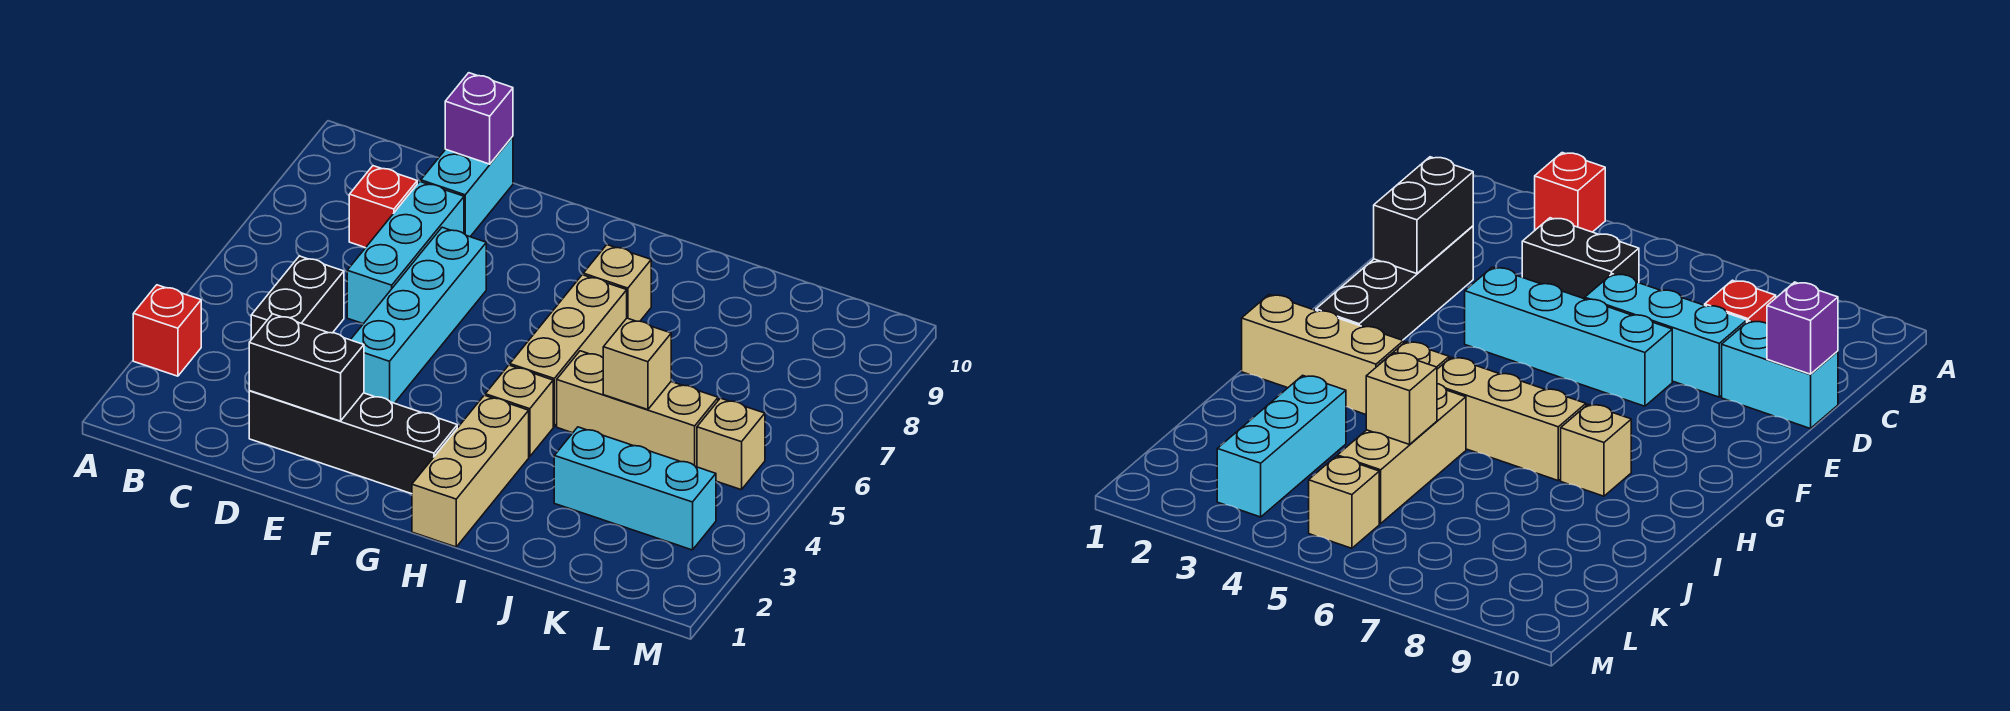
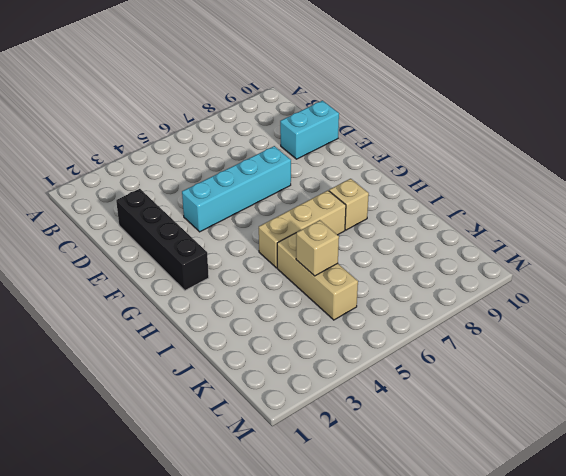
none -> red brick A3 level 1
none -> black brick C4:C5 level 1
none -> red brick C8 level 1

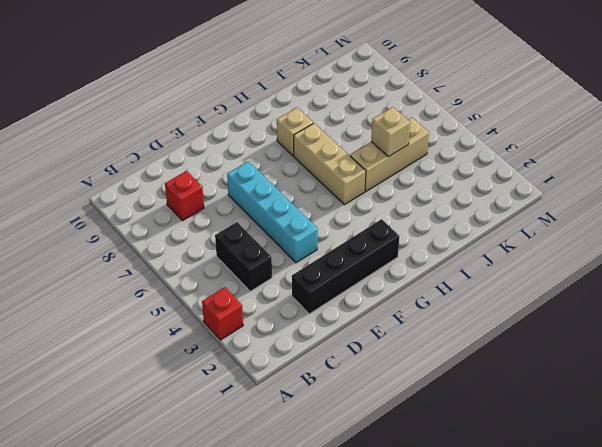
none -> cyan brick D6:D8 level 1
none -> cyan brick D9:D10 level 1
none -> tan brick H1:H3 level 1

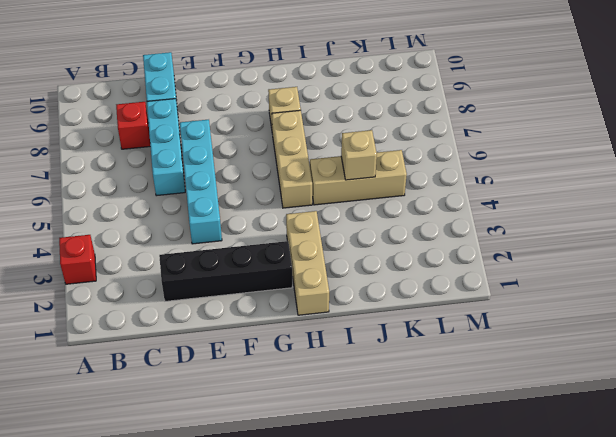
none -> black brick C4:C5 level 1
none -> tan brick H4 level 1
none -> cyan brick J3:L3 level 1

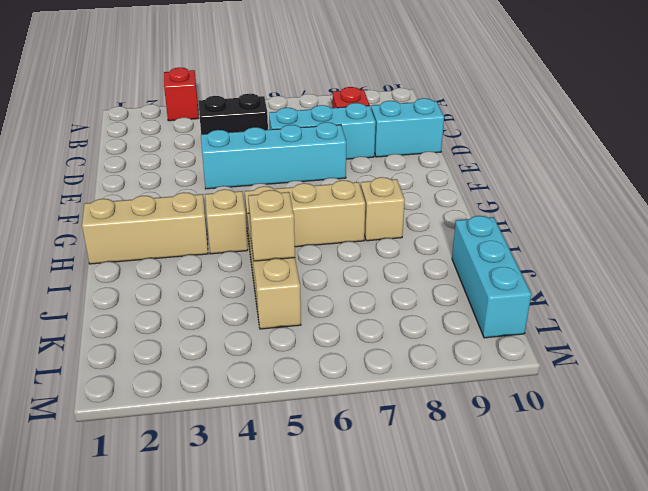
cyan brick J10:L10 level 1 -> cyan brick J3:L3 level 1
none -> black brick D2:G2 level 1
none -> tan brick L5 level 1
none -> black brick D2:E2 level 2

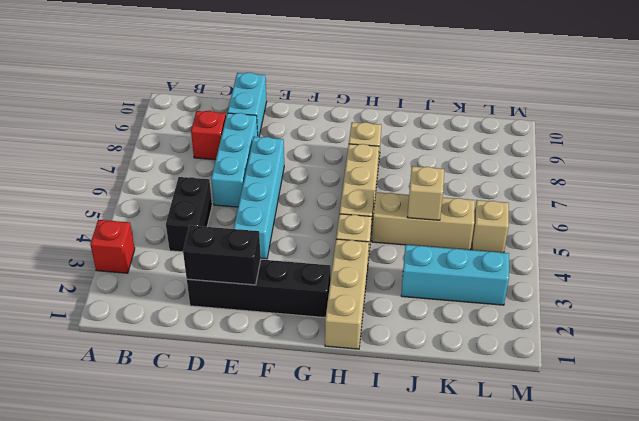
none -> purple brick D10 level 2

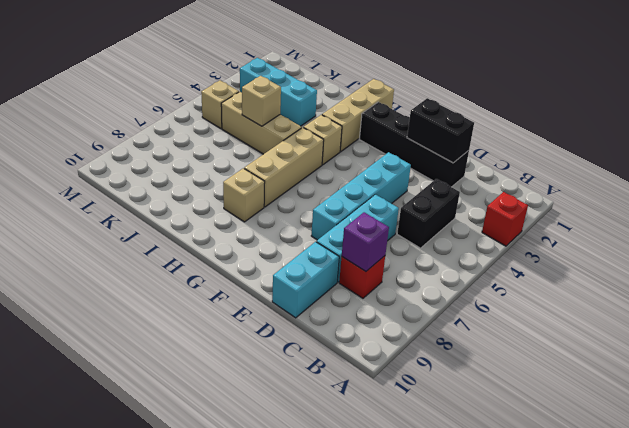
purple brick C8 level 2 -> purple brick D10 level 2

